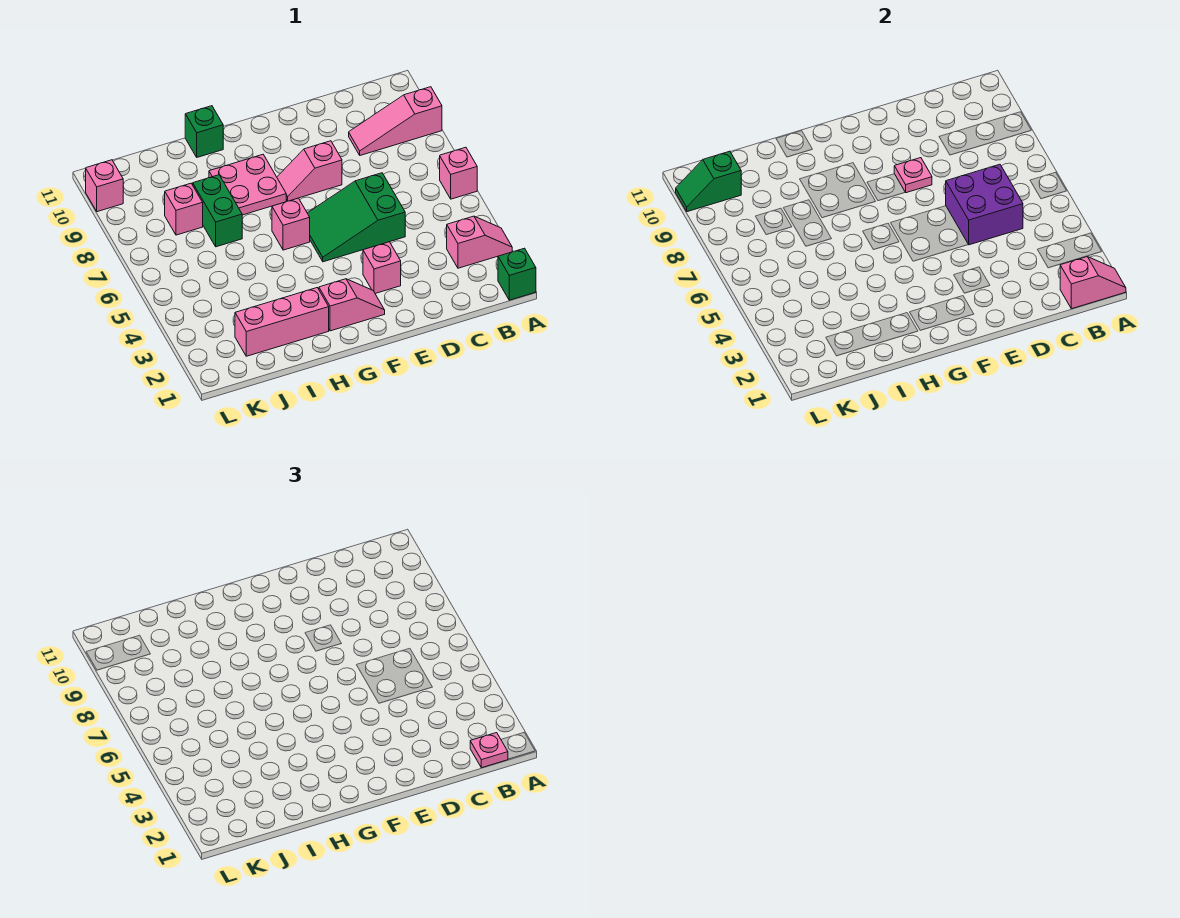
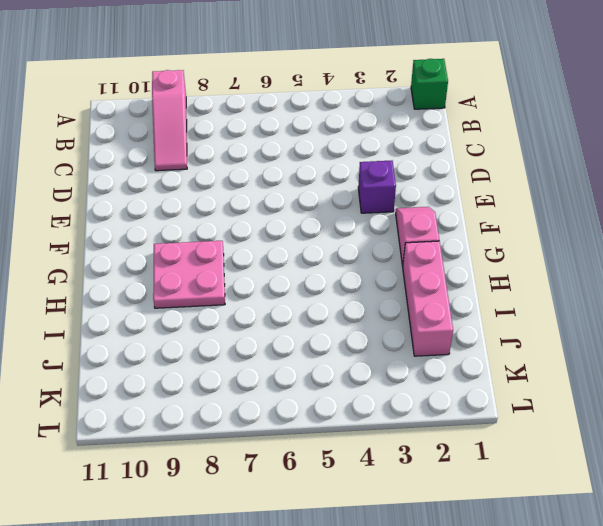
purple brick E3 level 1 -> pink brick E3 level 1
none -> pink slope A3:B3 level 1 top B
none -> pink brick A6 level 1
none -> green slope D5:F6 level 1 top D

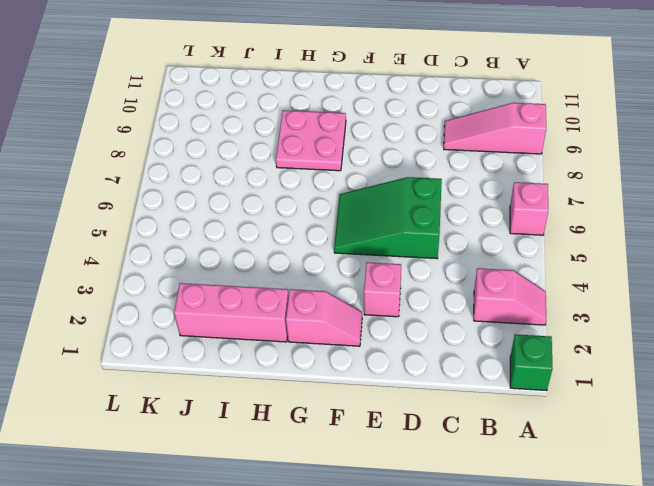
none -> pink slope E8:F8 level 1 top E
none -> pink brick G6 level 1
none -> green brick H11 level 1

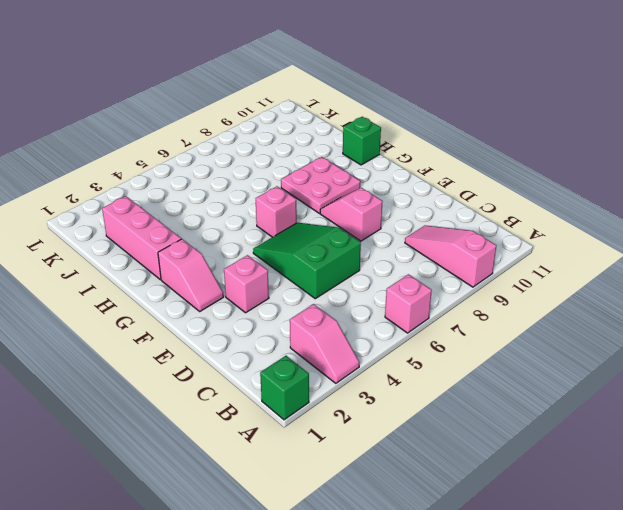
none -> green brick I7:I8 level 1
none -> pink brick J8 level 1
none -> pink brick L10 level 1

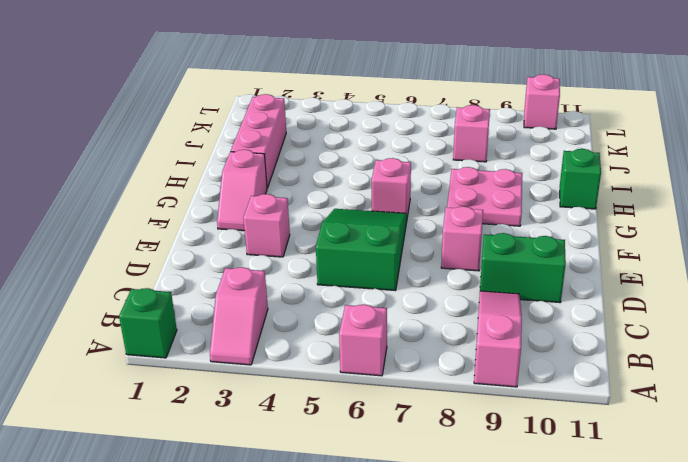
green brick D9:D10 level 1 -> green brick I7:I8 level 1
none -> pink slope A1:B1 level 2 top B
none -> purple brick C5:D6 level 2
none -> pink plate E8 level 2

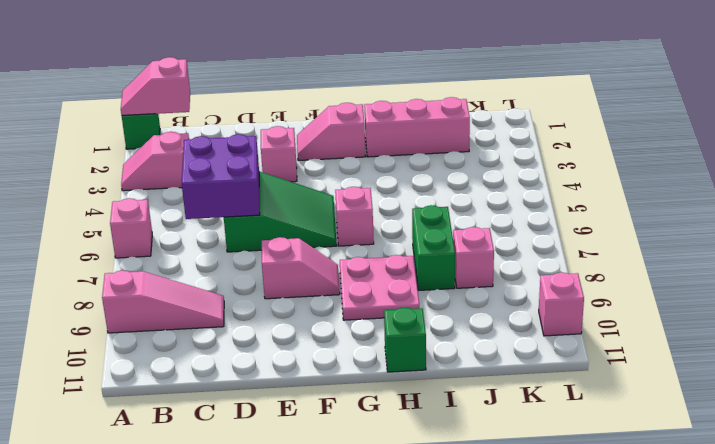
none -> pink plate E8 level 2
none -> green slope K10:L10 level 2 top K
none -> pink plate B1 level 3

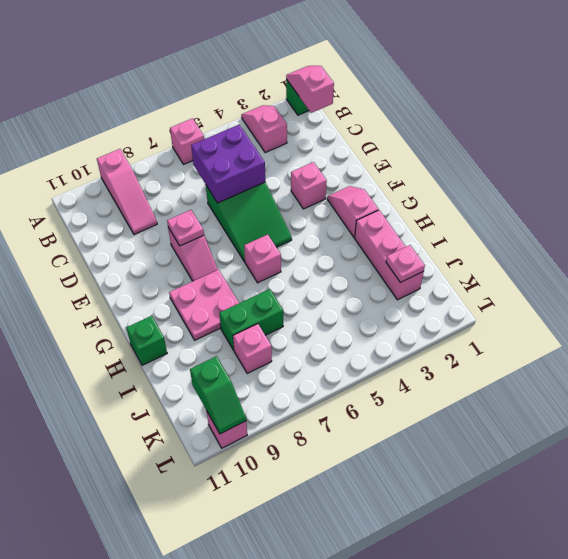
pink plate J2 level 2 -> pink plate B1 level 3

